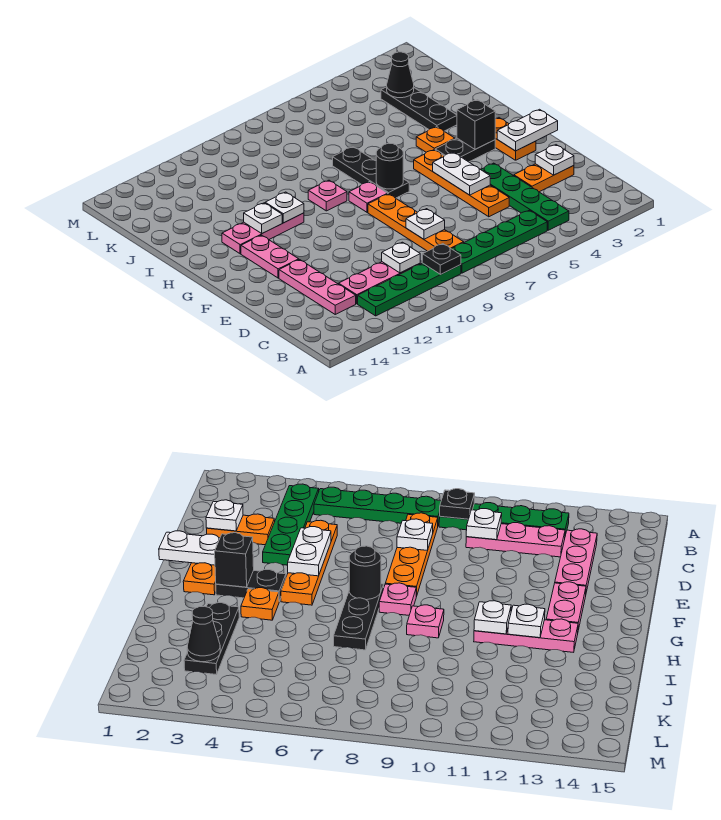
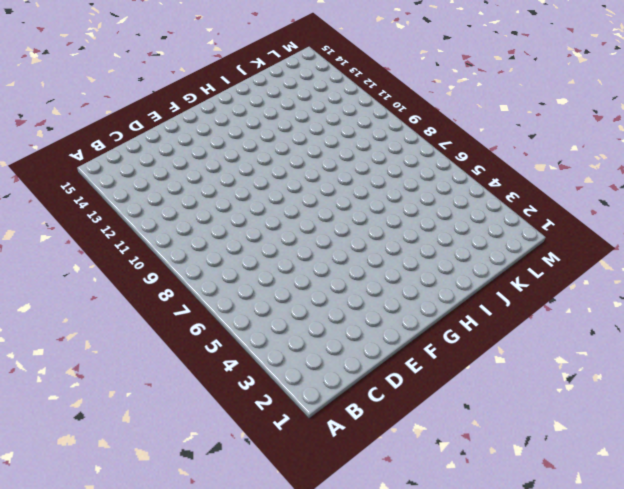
none -> green plate B4:E4 level 1
none -> green plate B5:B8 level 1
none -> green plate B9:B12 level 1

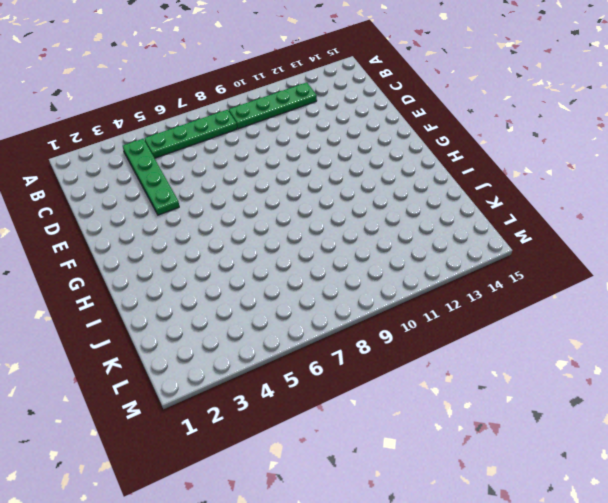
none -> orange plate C8:F8 level 1
none -> pink plate C10:C12 level 1
none -> pink plate C13:E13 level 1

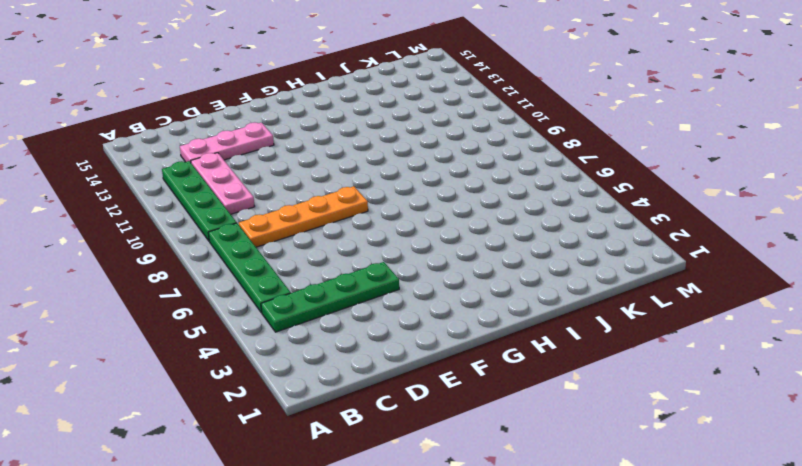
none -> orange plate D2:D3 level 1
none -> orange plate D5:G5 level 1
none -> orange plate F2:G2 level 1

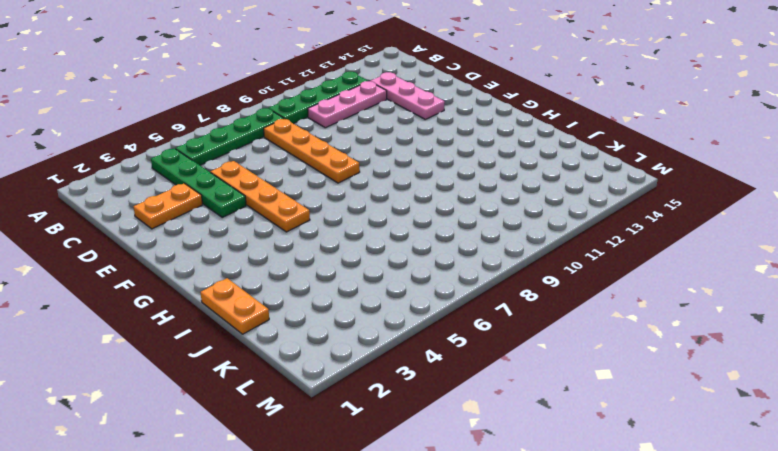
orange plate I1:J1 level 1 -> orange plate F2:G2 level 1
none -> pink plate F13:G13 level 1
none -> black plate G3:G4 level 1
none -> black plate G7:I7 level 1

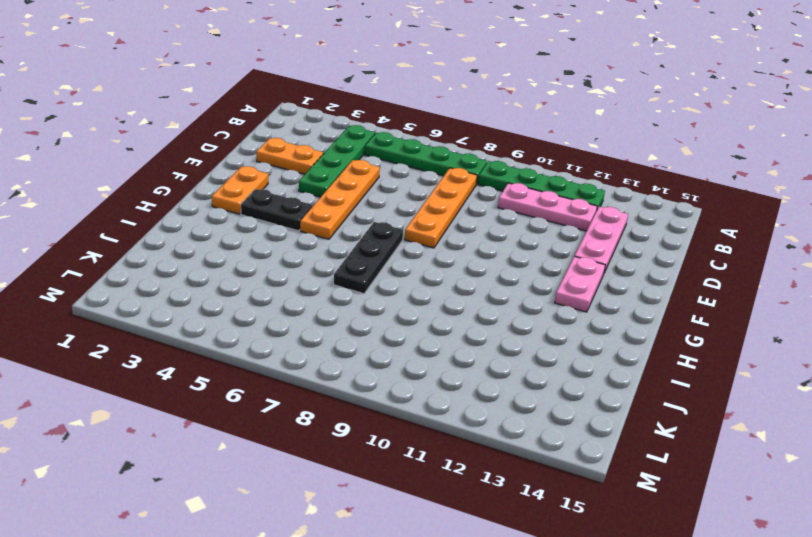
none -> pink plate G8 level 1
none -> orange plate H4 level 1
none -> pink plate H9 level 1

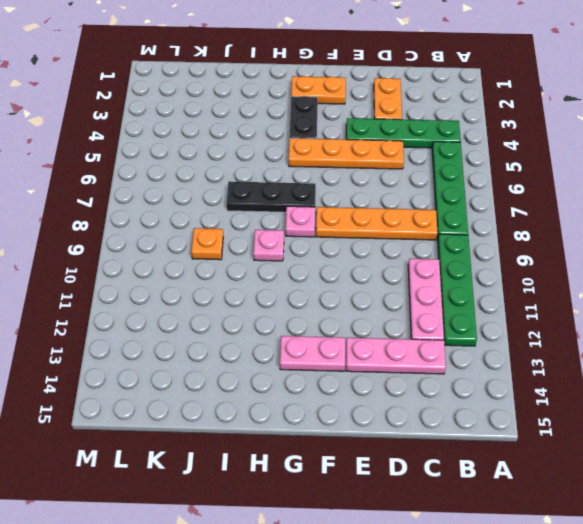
orange plate J9 level 1 -> orange plate H4 level 1
none -> pink plate H11:H13 level 1
none -> black plate I3:K3 level 1
none -> black plate B9 level 2

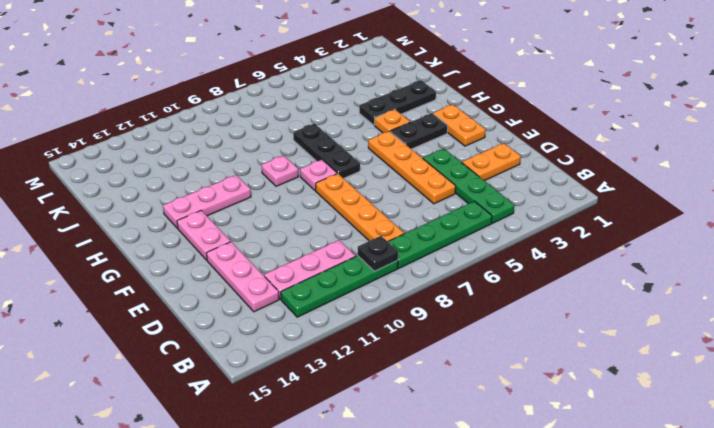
black plate I2:I4 level 1 -> black plate I3:K3 level 1
none -> white plate C10 level 2
none -> white plate D2 level 2
none -> white plate D8 level 2

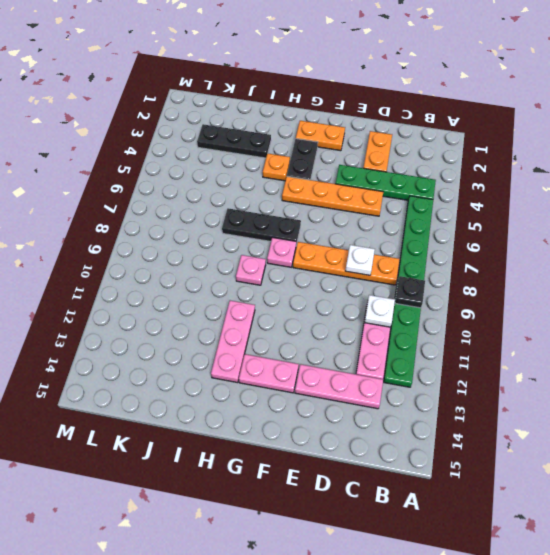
none -> white plate D2 level 2
none -> white plate E5:F5 level 2
none -> white plate F1:F2 level 2

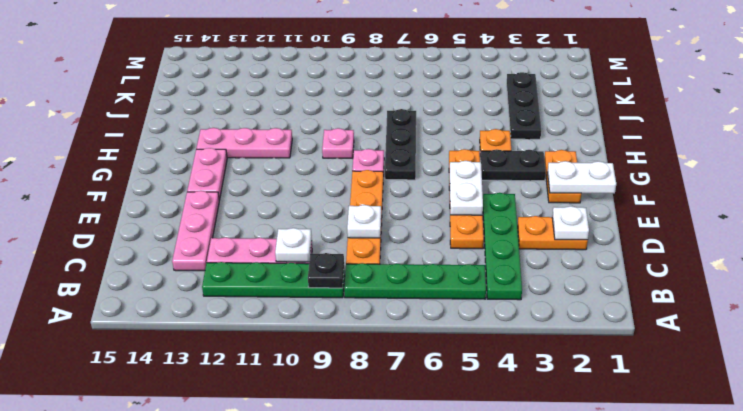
none -> black brick G3 level 2
none -> black round brick G7 level 2
none -> white plate H11 level 2

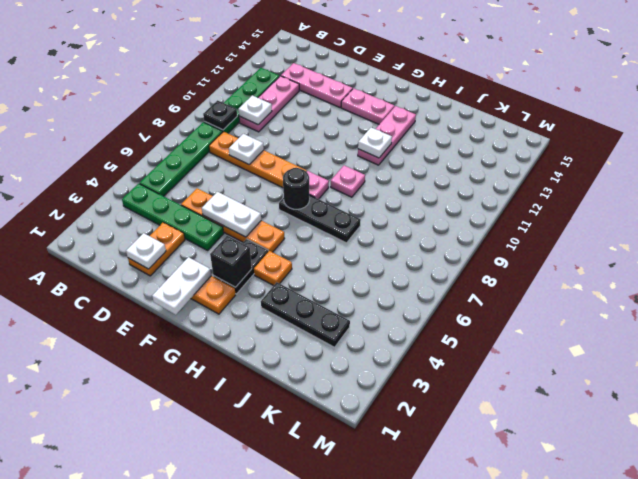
none -> white plate H12 level 2
none -> black cone K3 level 2

